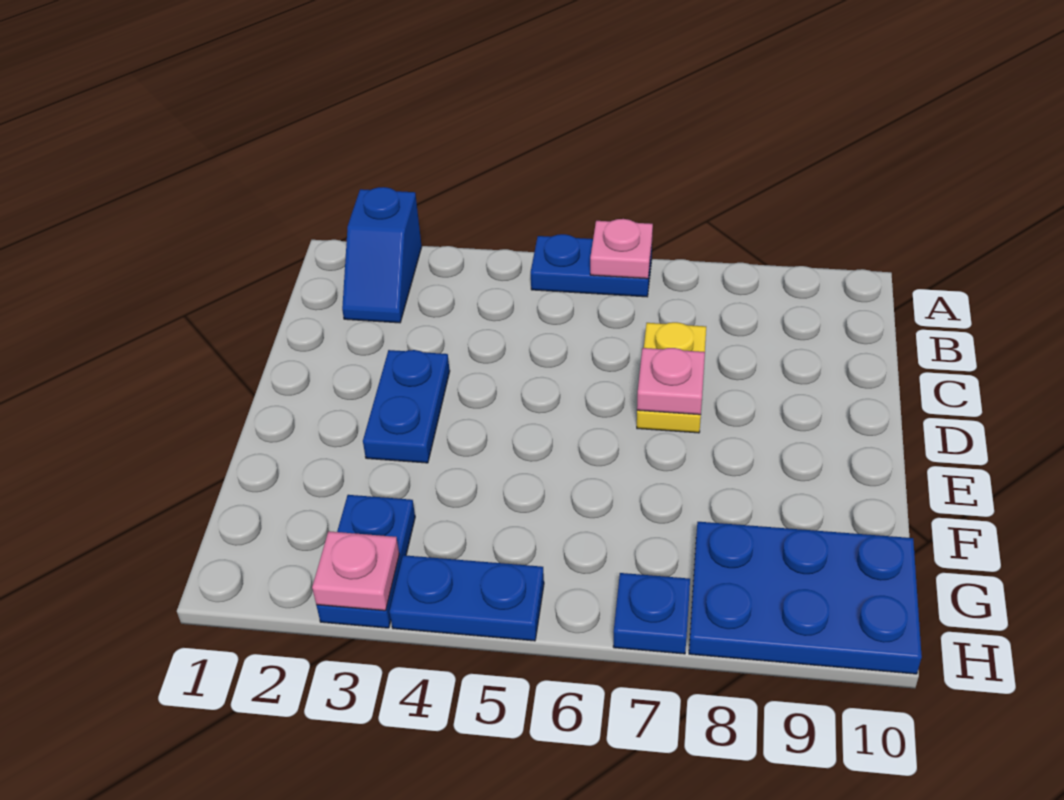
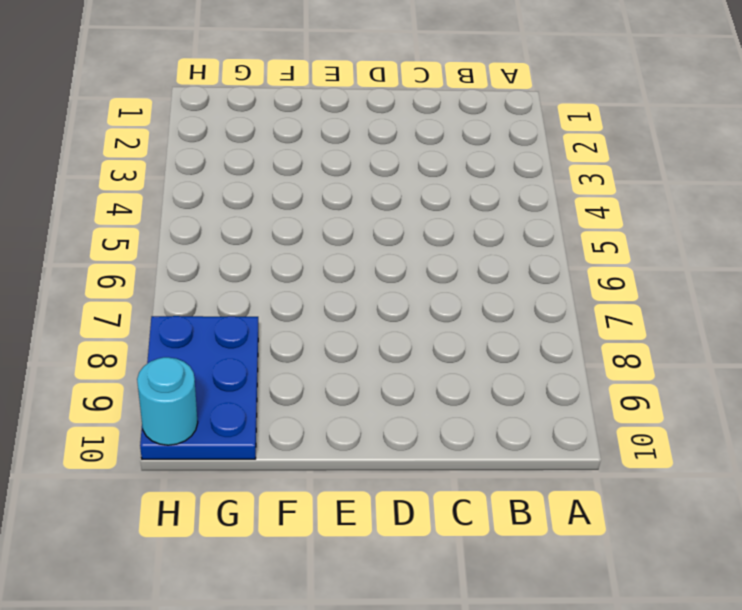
cyan round brick H10 level 2 -> none
none -> blue slope A2:B2 level 1 top A
none -> blue plate A5:A6 level 1

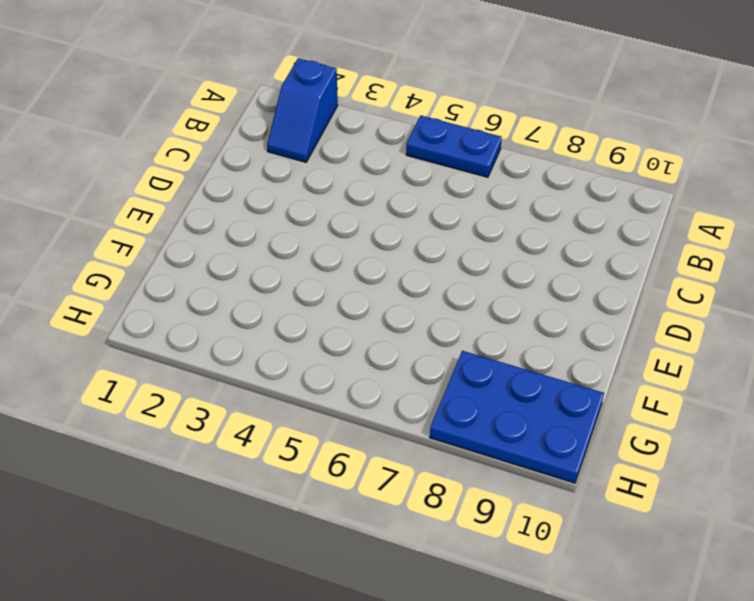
none -> yellow plate C7:D7 level 1
none -> blue plate D3:E3 level 1

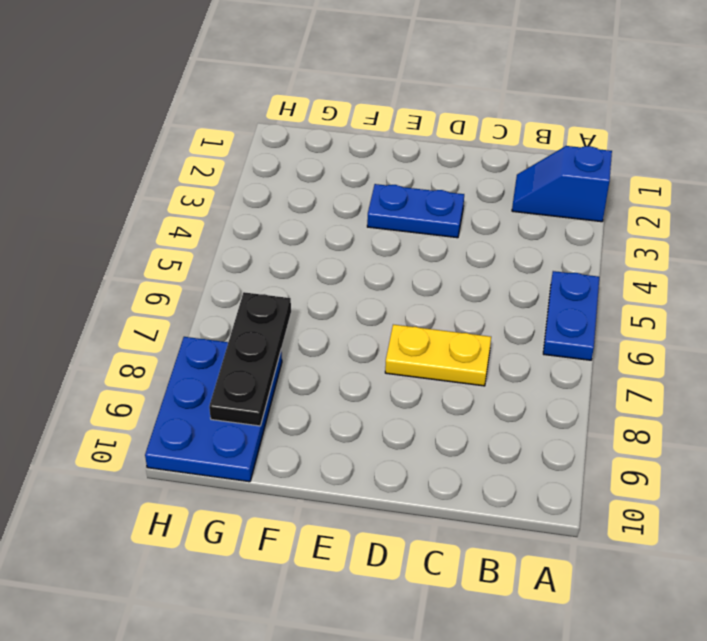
black plate G7:G9 level 2 -> none
none -> blue plate G3:H3 level 1
none -> blue plate H4:H5 level 1

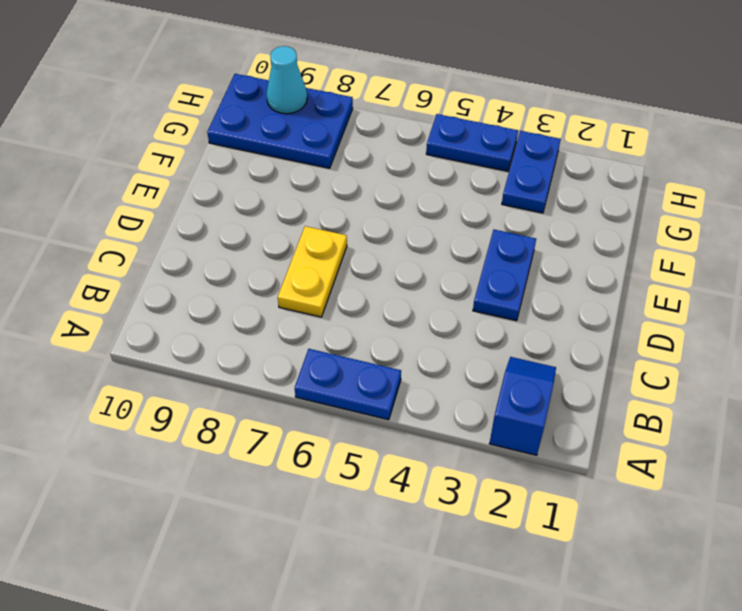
cyan cone H9 level 2 -> none
none -> blue plate H7 level 1
none -> pink plate A6 level 2

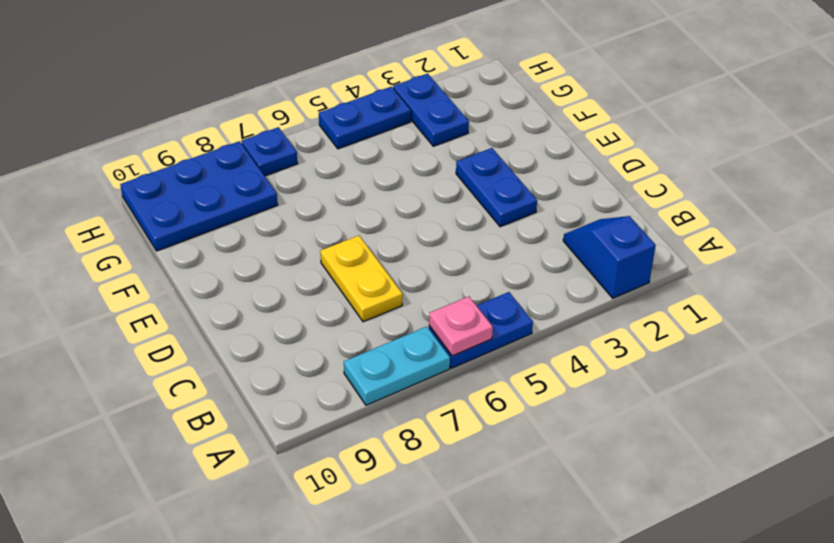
cyan plate A7:A8 level 1 -> none
none -> pink plate D7 level 2
none -> pink plate H3 level 2

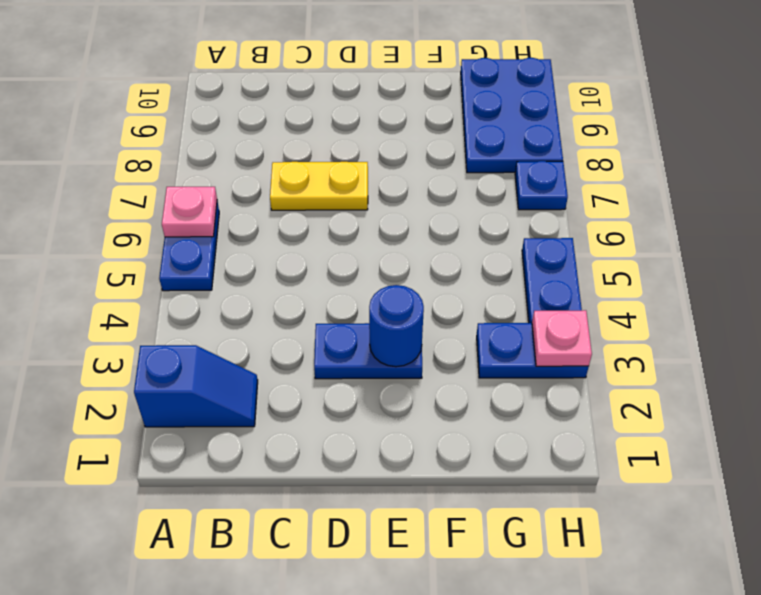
blue round brick E3 level 2 -> none
none -> pink plate D7 level 2

